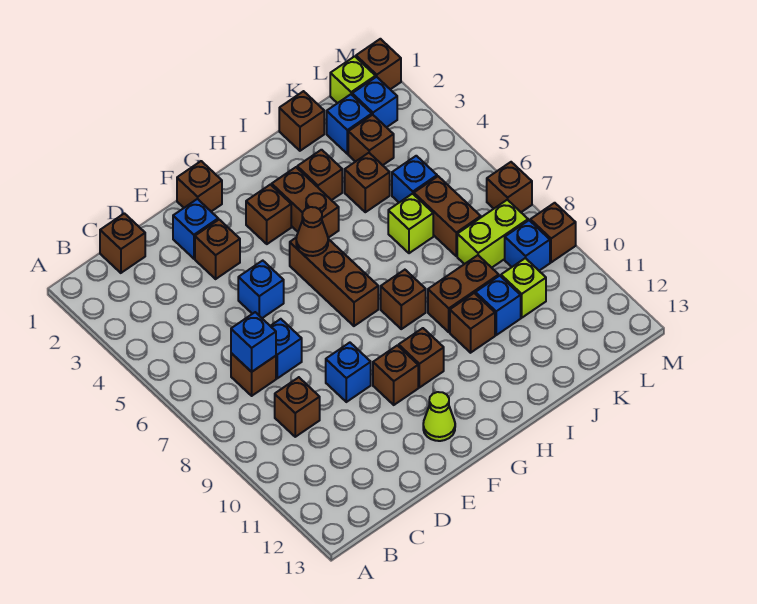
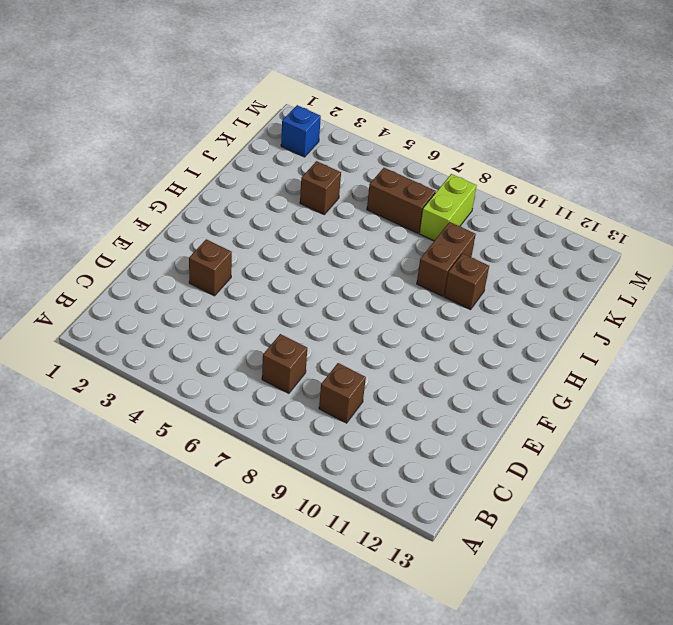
none -> brown brick C1 level 1
none -> blue brick D7 level 1
none -> blue brick E2 level 1
none -> blue brick E5 level 1

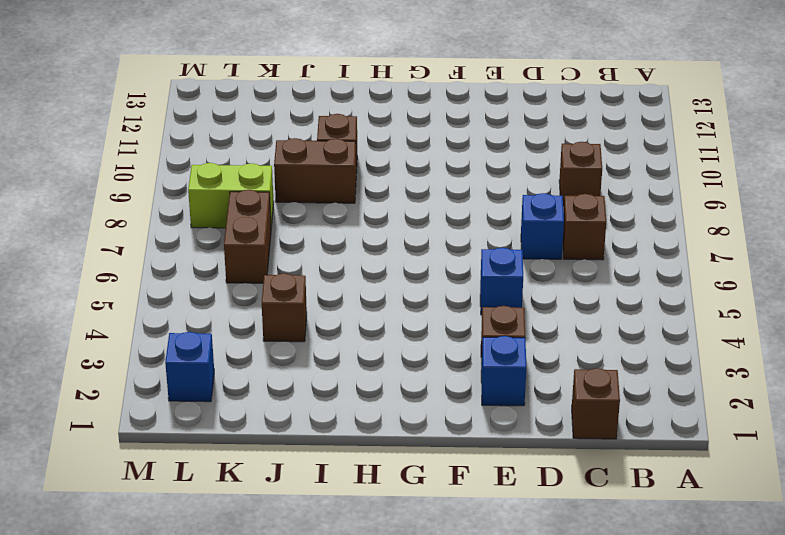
none -> blue brick E9 level 1
none -> brown brick F1 level 1
none -> brown brick F10 level 1
none -> lime cone F12 level 1

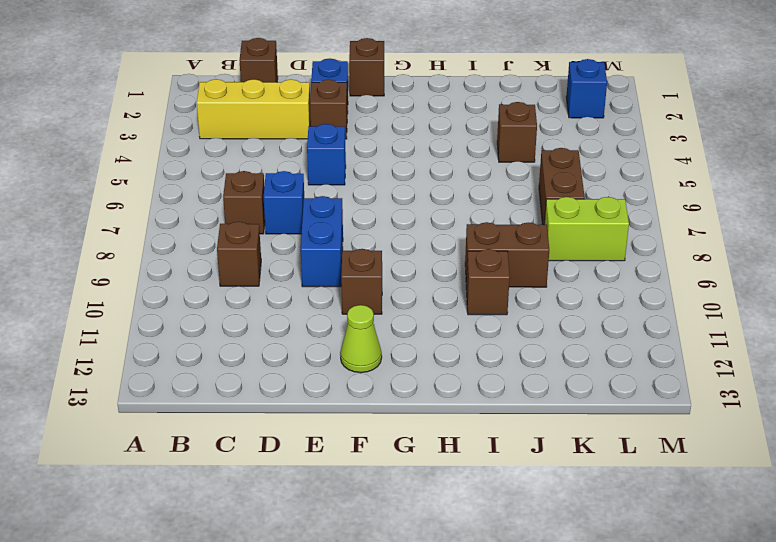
yellow brick B3:D3 level 1 -> none
blue brick E8:E9 level 1 -> blue brick E9 level 1
none -> brown brick G3 level 1
none -> brown brick G5:G7 level 1
none -> brown brick G10 level 1
none -> brown brick H3:H4 level 1

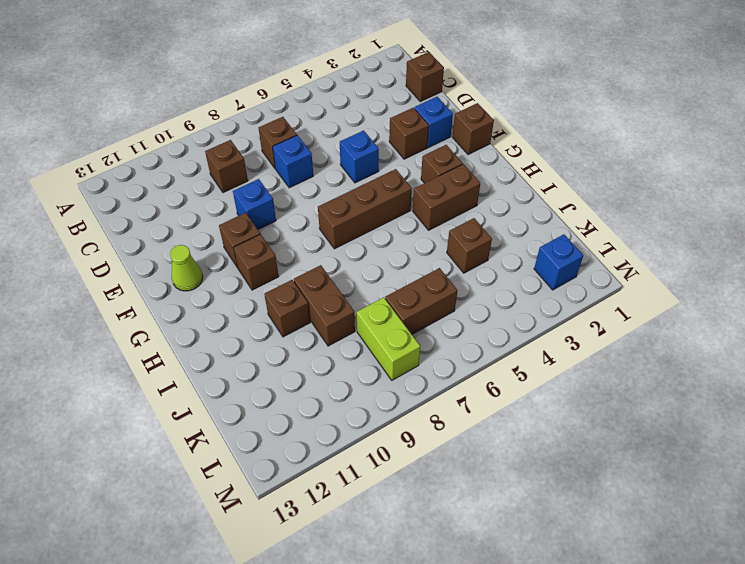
none -> brown brick H8 level 1
none -> brown brick I3 level 1
none -> brown brick J1 level 1
none -> lime brick J6 level 1

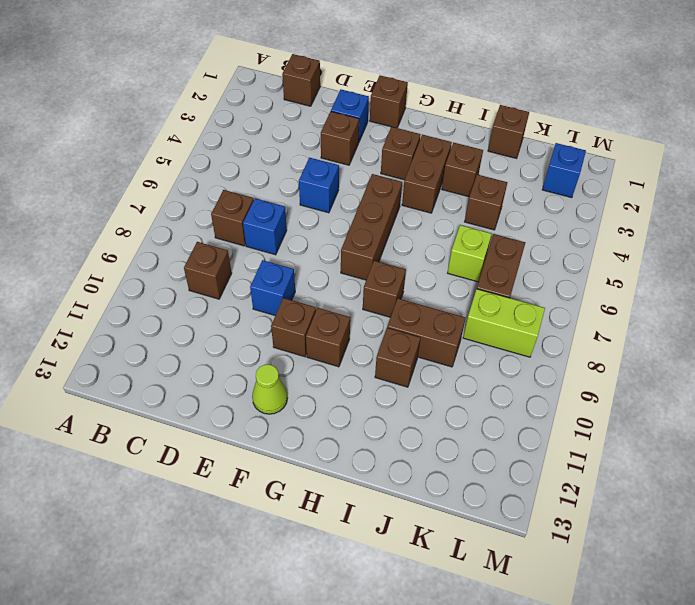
none -> blue brick J10 level 1
none -> blue brick K2 level 1
none -> brown brick K3 level 1
none -> blue brick K5 level 1

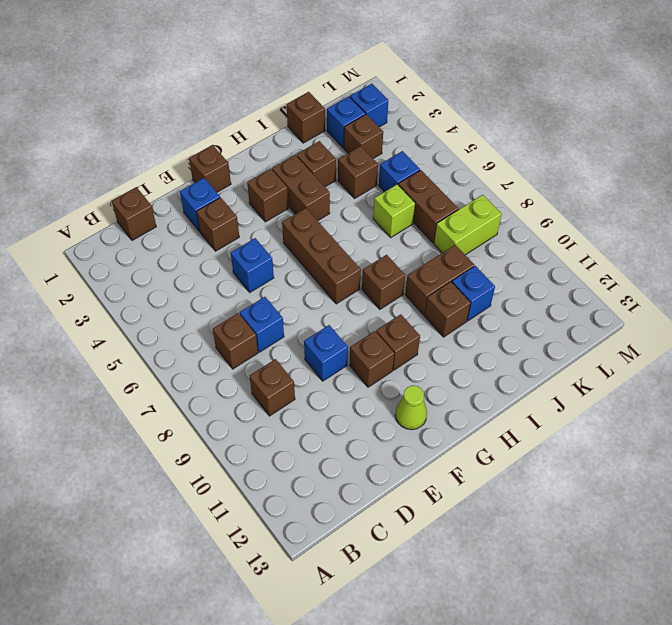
none -> lime brick K10 level 1
none -> lime brick L1 level 1
none -> blue brick L9 level 1
none -> brown brick M1 level 1

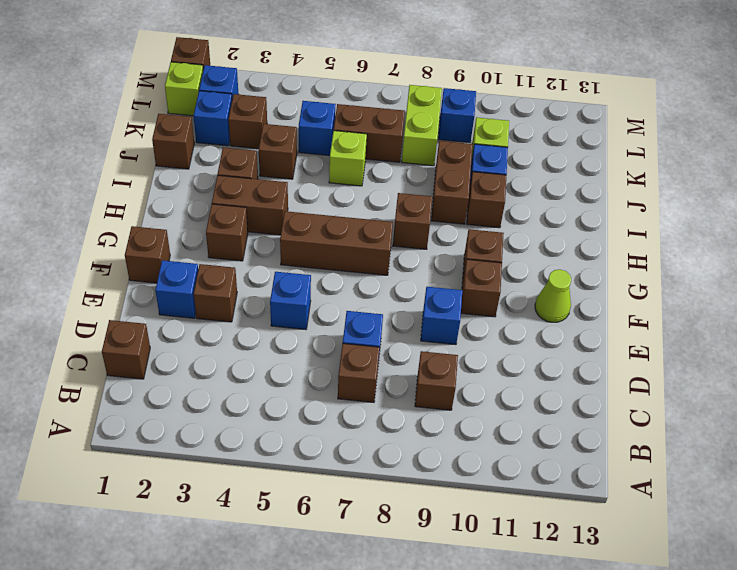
none -> brown brick M7 level 1
none -> brown brick M9 level 1
none -> blue brick C7 level 2
none -> brown cone G5 level 2

